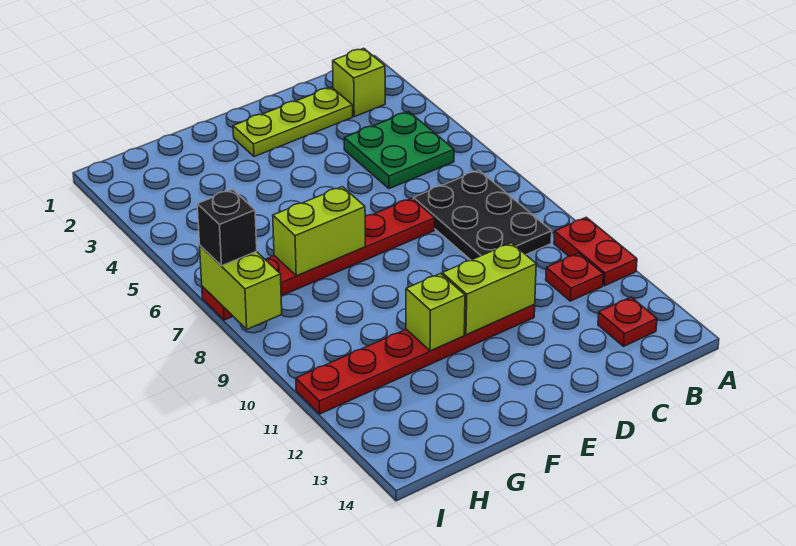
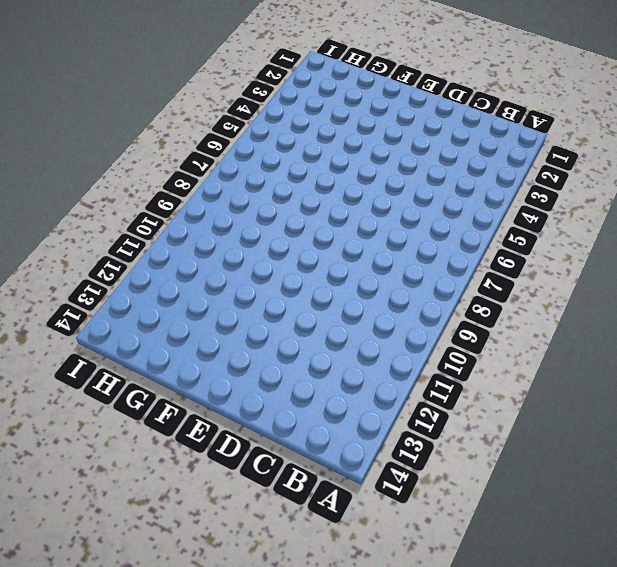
none -> red plate A10:A11 level 1
none -> lime brick B2 level 1
none -> green plate B4:C5 level 1

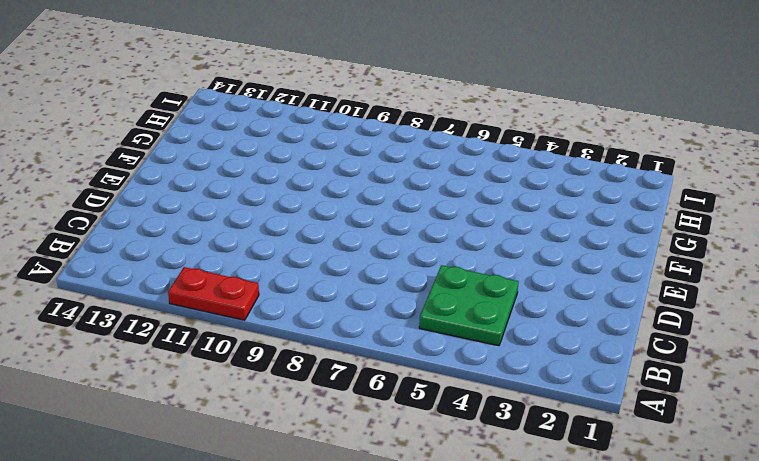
none -> lime brick B2 level 1
none -> black plate B7:C9 level 1
none -> red plate B11 level 1

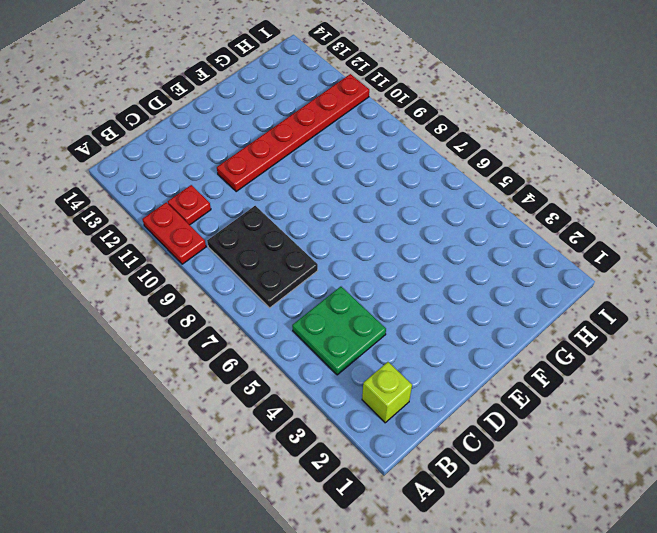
none -> red plate B13 level 1
none -> lime plate C2:E2 level 1
none -> red plate D7:I7 level 1

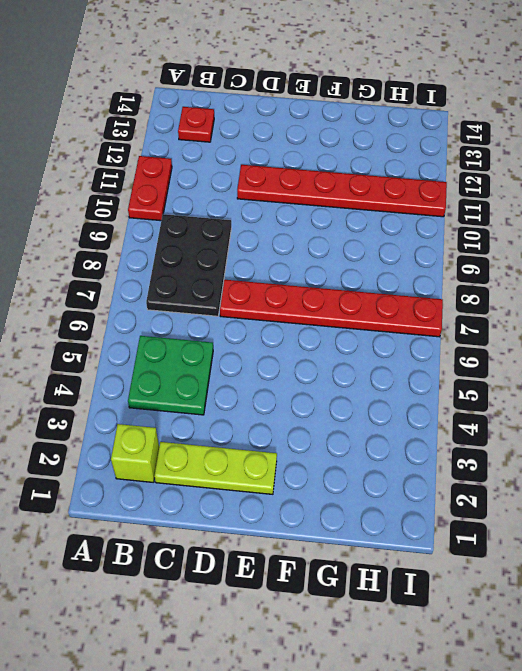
none -> red plate B11 level 1
none -> lime brick D11:E11 level 2
none -> lime brick F7:G7 level 2

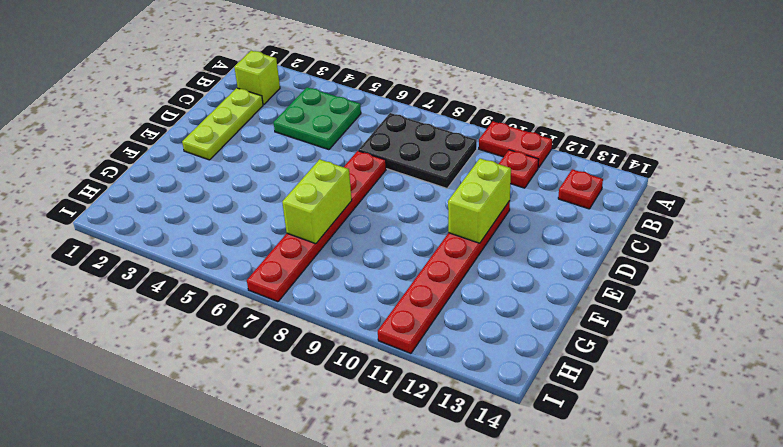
none -> lime brick F11 level 2
none -> lime brick I7:I8 level 2
none -> black brick I7 level 3

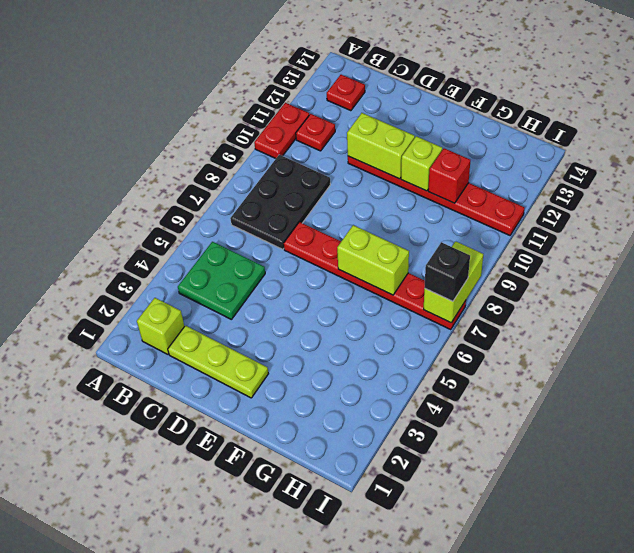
red brick G11 level 2 -> none

